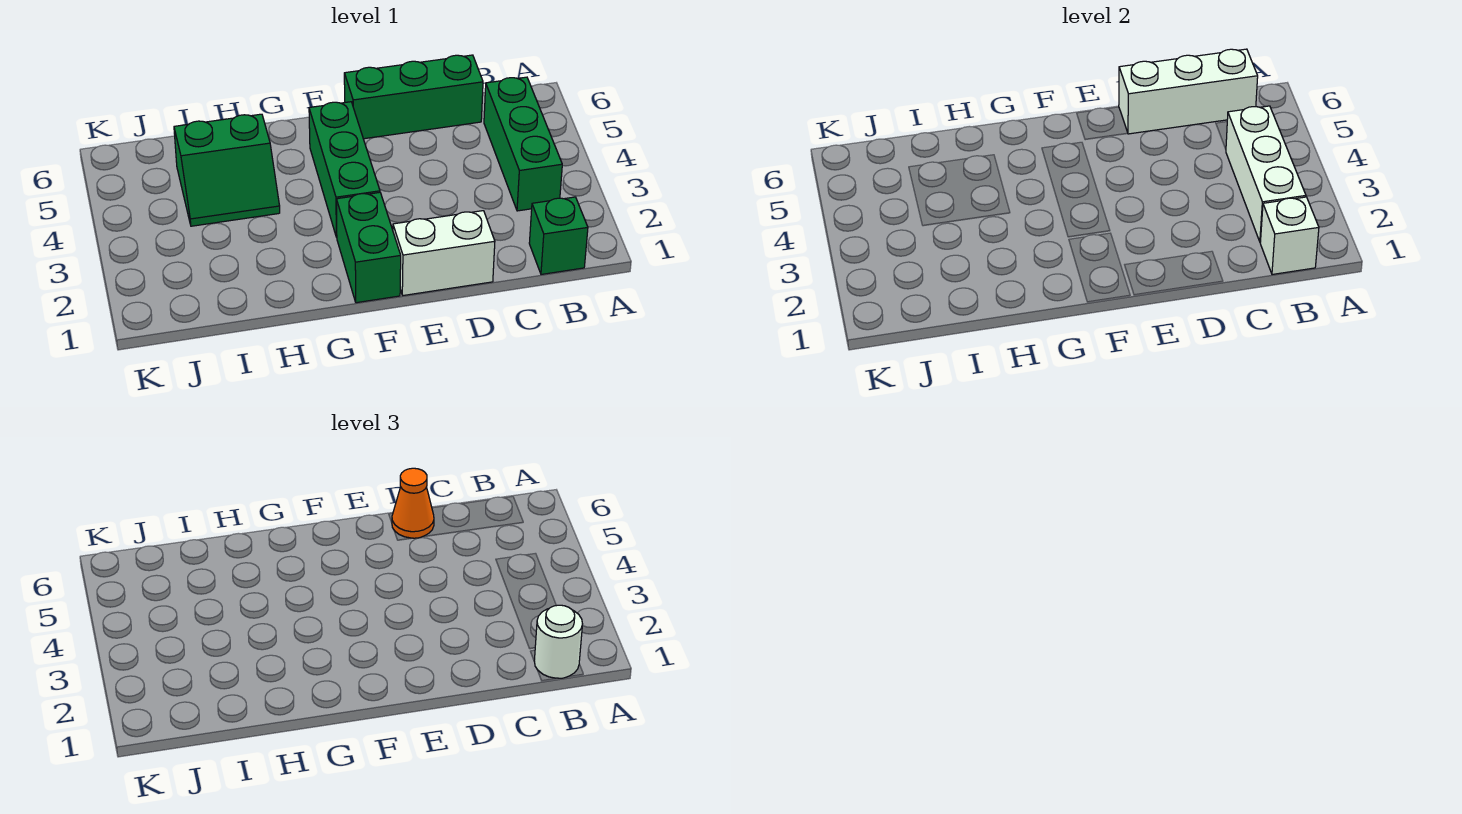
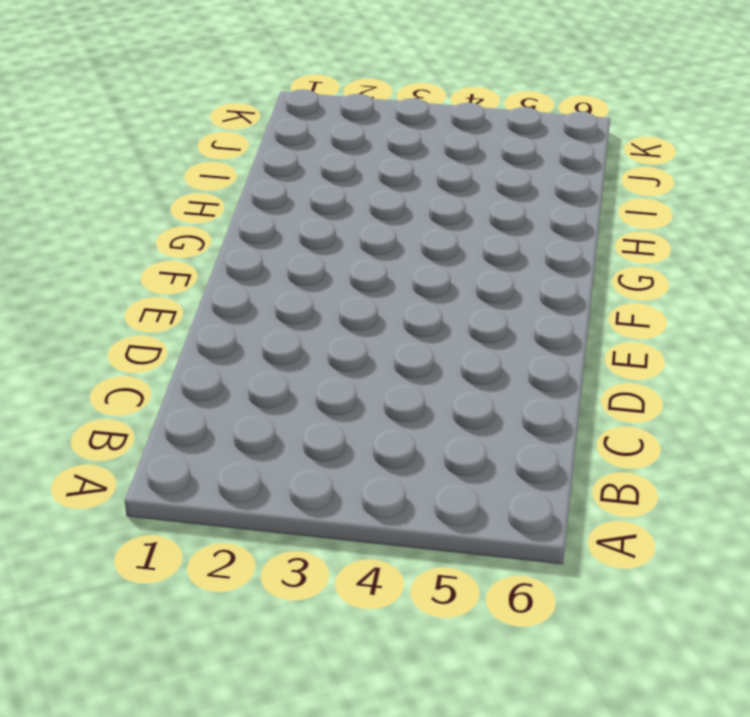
none -> green brick B1 level 1
none -> green brick B3:B5 level 1
none -> green brick C6:E6 level 1

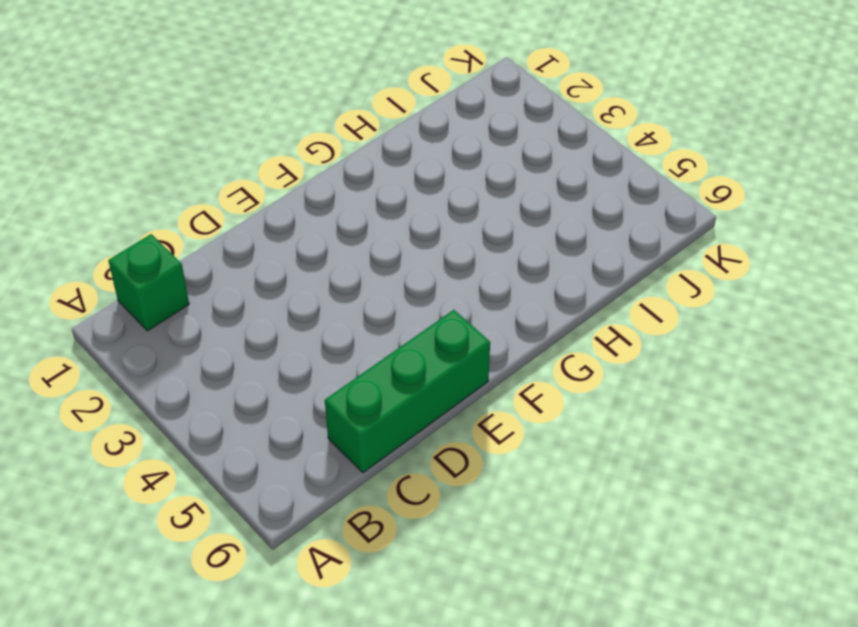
none -> green brick B3:B5 level 1
none -> white brick D1:E1 level 1
none -> green brick F1:F2 level 1

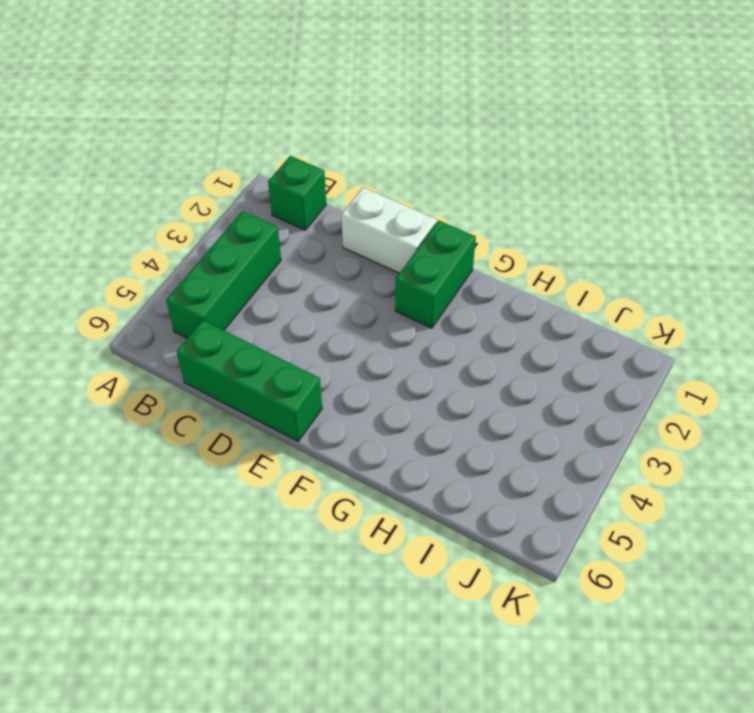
none -> green brick F3:F5 level 1
none -> green slope H4:I5 level 1 top 5
none -> white brick B1 level 2

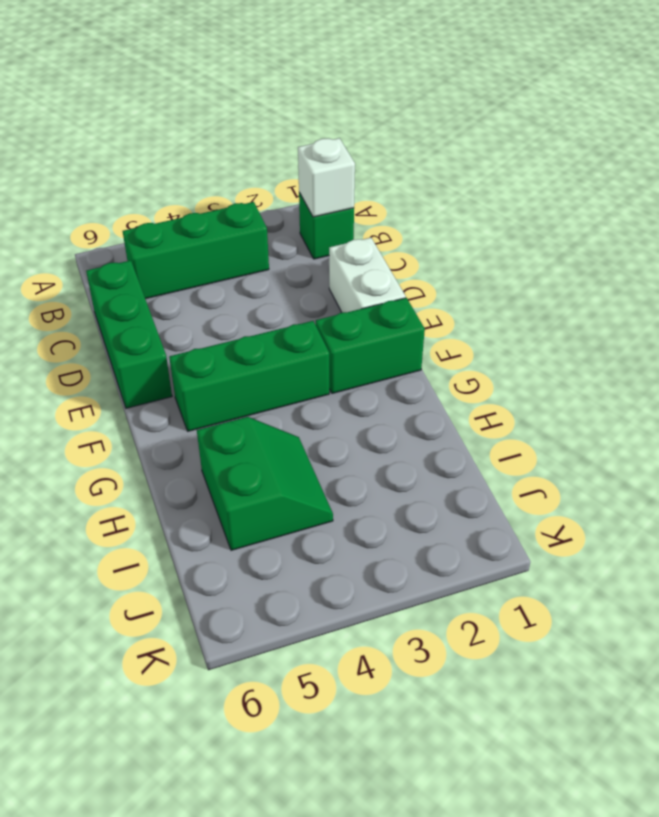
none -> white brick B2:B4 level 2
none -> white brick B6:D6 level 2
none -> white round brick B1 level 3

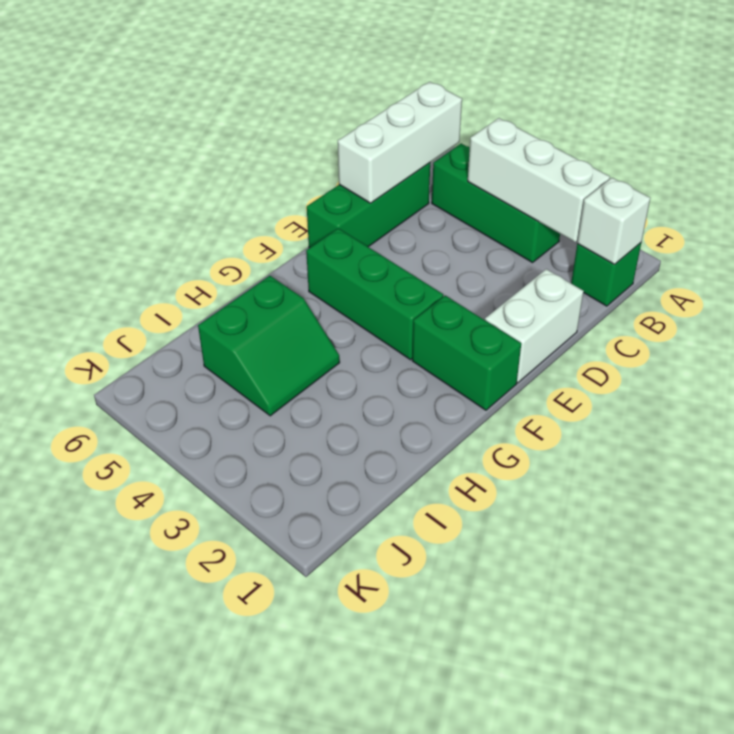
none -> white round brick B1 level 3
none -> orange cone D6 level 3

